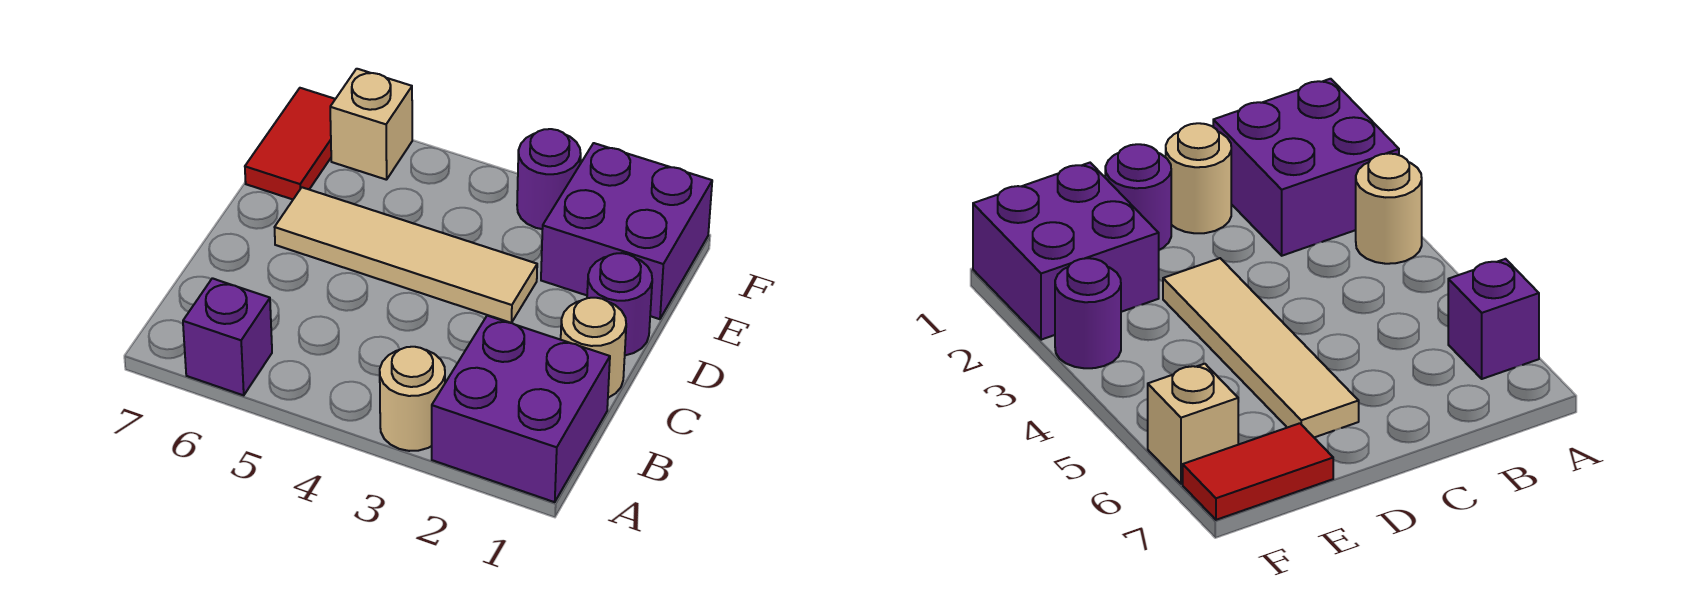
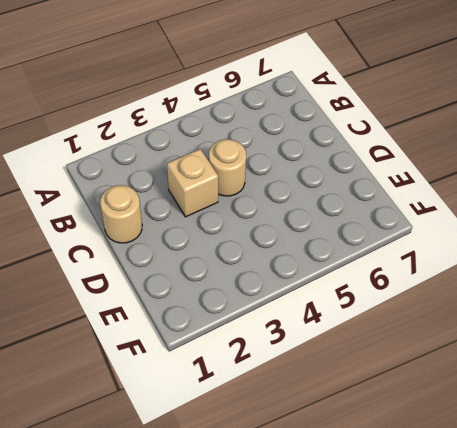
tan brick C3 level 1 -> tan brick F6 level 1
tan round brick C4 level 1 -> tan round brick A3 level 1
none -> purple brick A1:B2 level 1
none -> purple brick A6 level 1

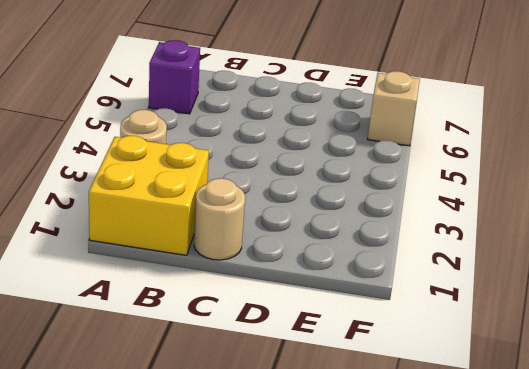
yellow brick A1:B2 level 1 -> purple brick A1:B2 level 1
none -> purple round brick D1 level 1
none -> tan tile D3:D6 level 1

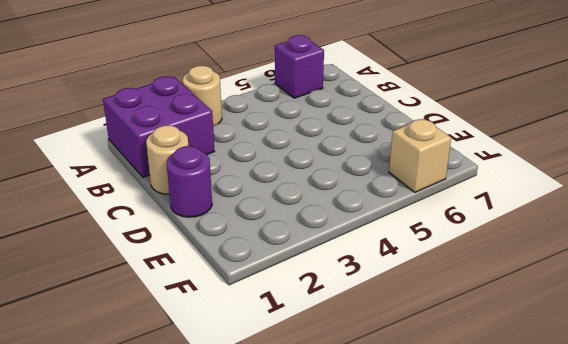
none -> tan tile D3:D6 level 1
none -> purple brick E1:F2 level 1

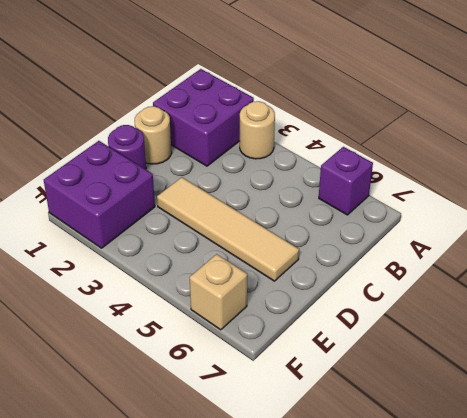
none -> red tile E7:F7 level 1
none -> purple round brick F3 level 1

